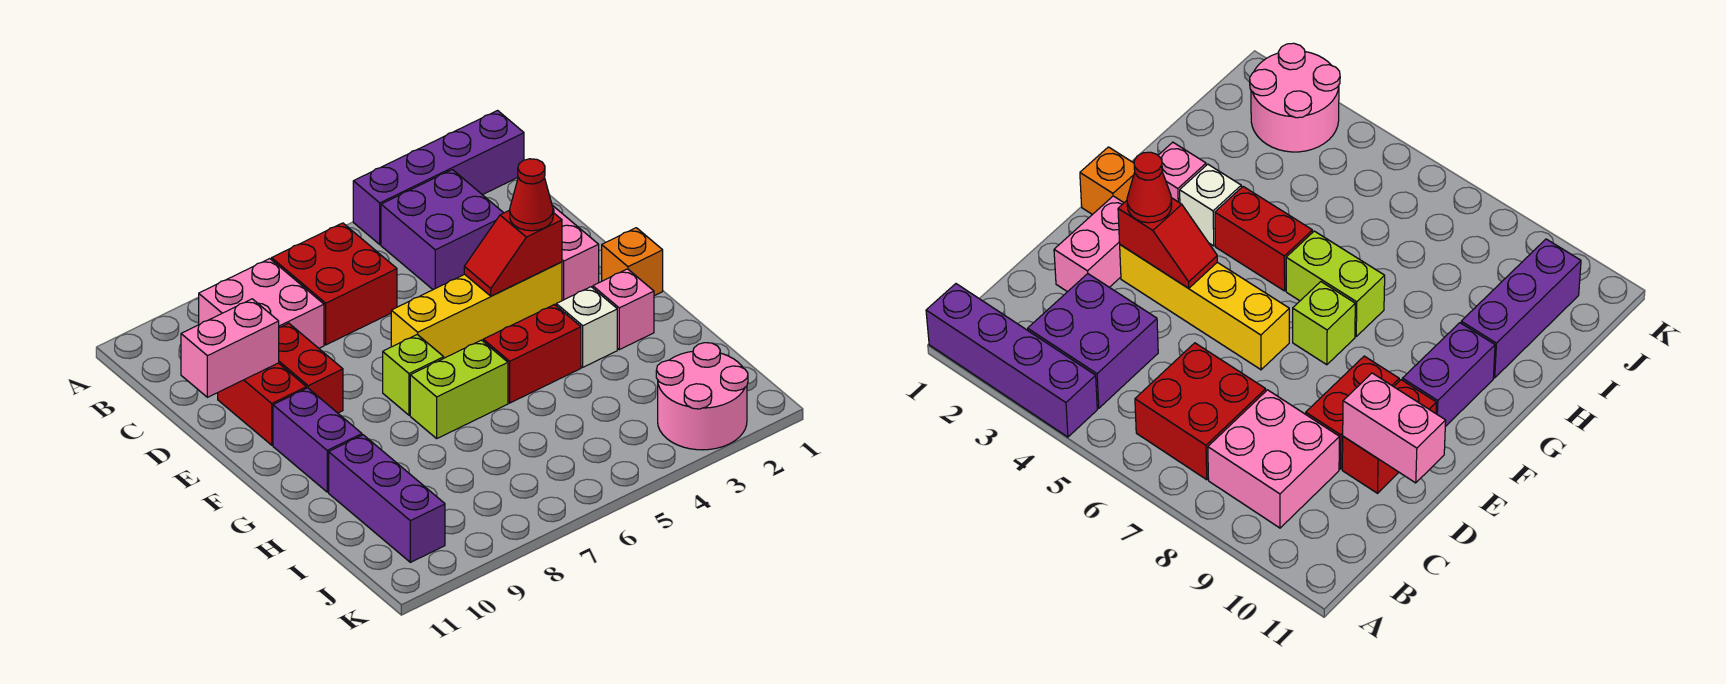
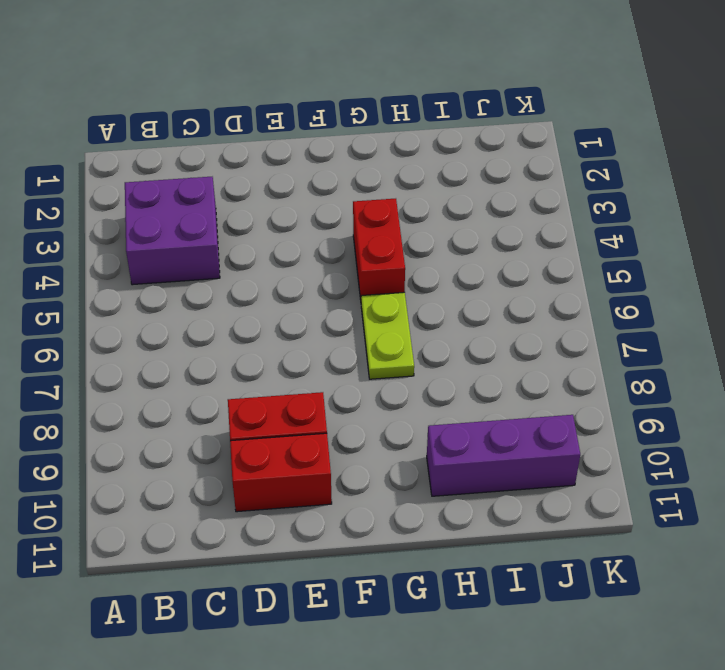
lime plate G6:G7 level 1 -> lime brick G6:G7 level 1
none -> purple brick A1:A4 level 1
none -> red brick B6:C7 level 1
none -> pink brick B8:C9 level 1

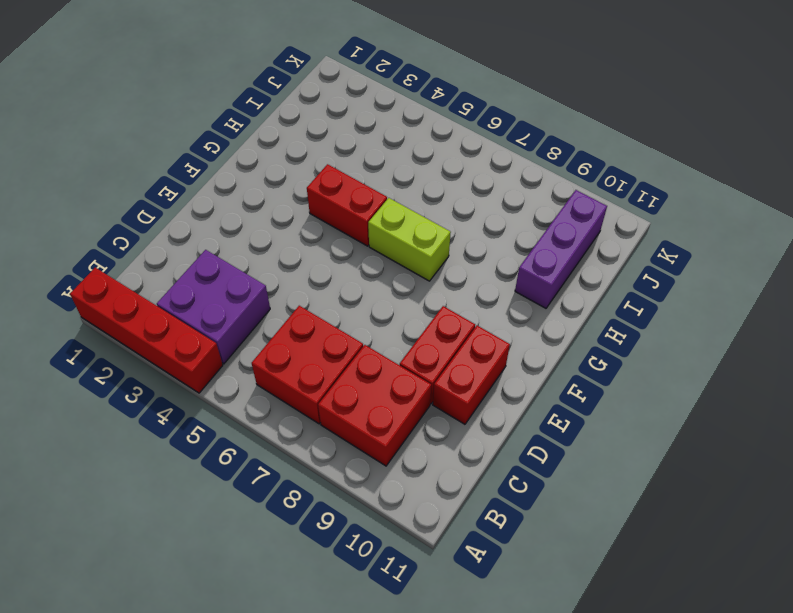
red brick A1:A4 level 1 -> purple brick A1:A4 level 1
red brick B8:C9 level 1 -> pink brick B8:C9 level 1
none -> pink brick D2:E2 level 1
none -> yellow brick E3:E6 level 1
none -> orange brick F1 level 1

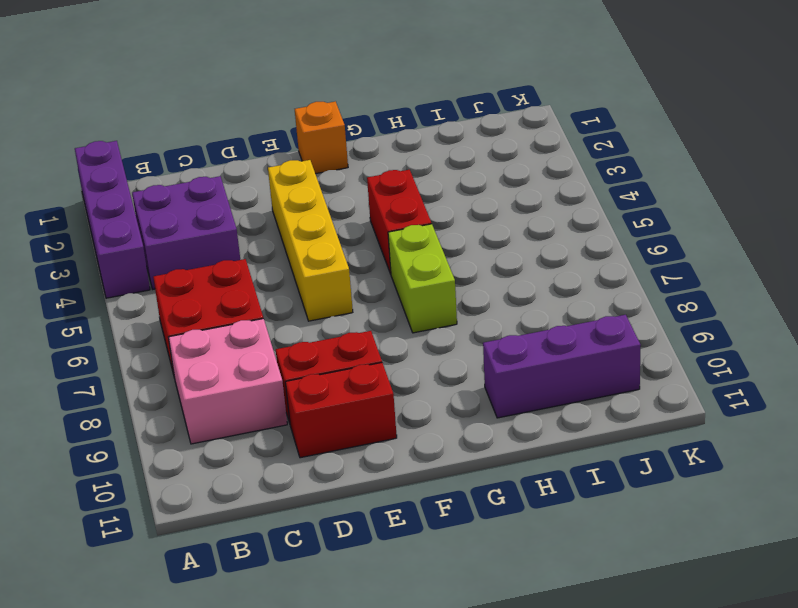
none -> pink brick D2:E2 level 1
none -> lime brick F7 level 1
none -> purple brick F10:G10 level 1

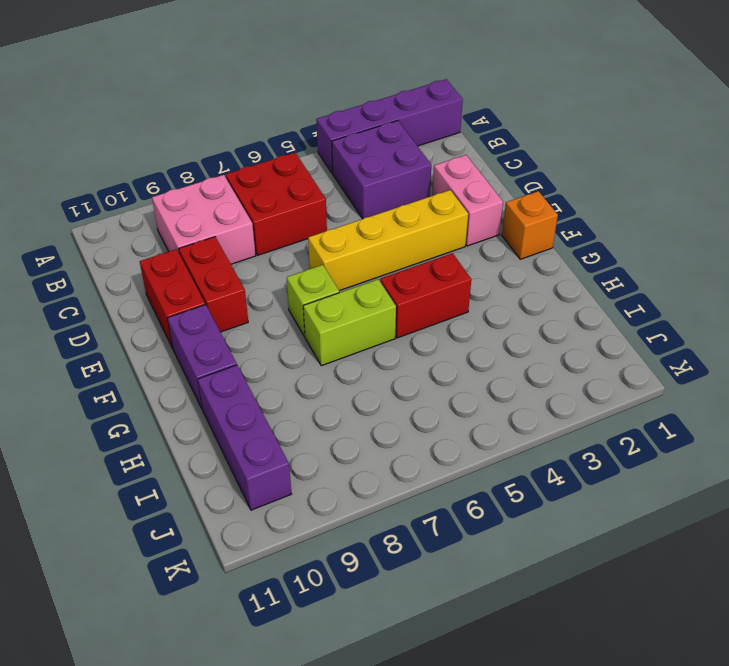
none -> pink brick G2 level 1
none -> white brick G3 level 1
none -> pink round brick J2:K3 level 1

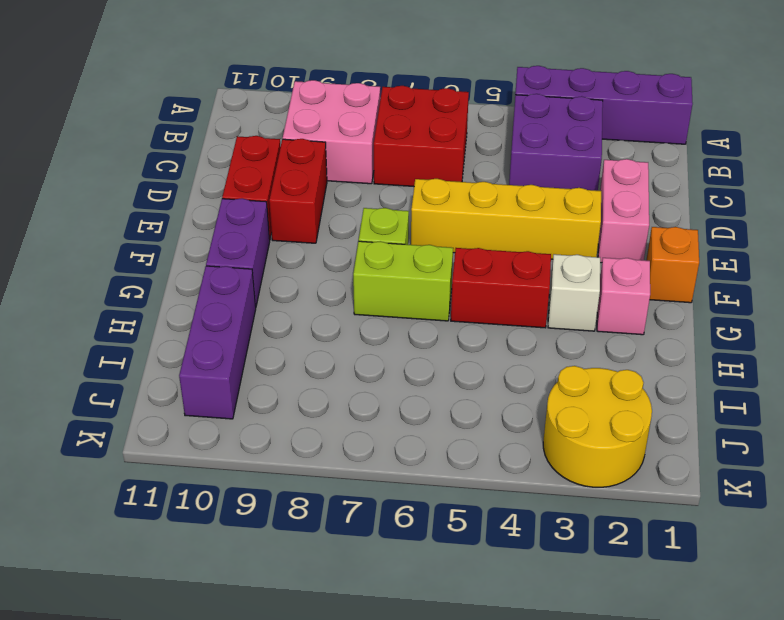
yellow round brick J2:K3 level 1 -> pink round brick J2:K3 level 1
none -> pink brick D10:D11 level 2
none -> red slope E3:E4 level 2 top 3
none -> red cone E3 level 3

